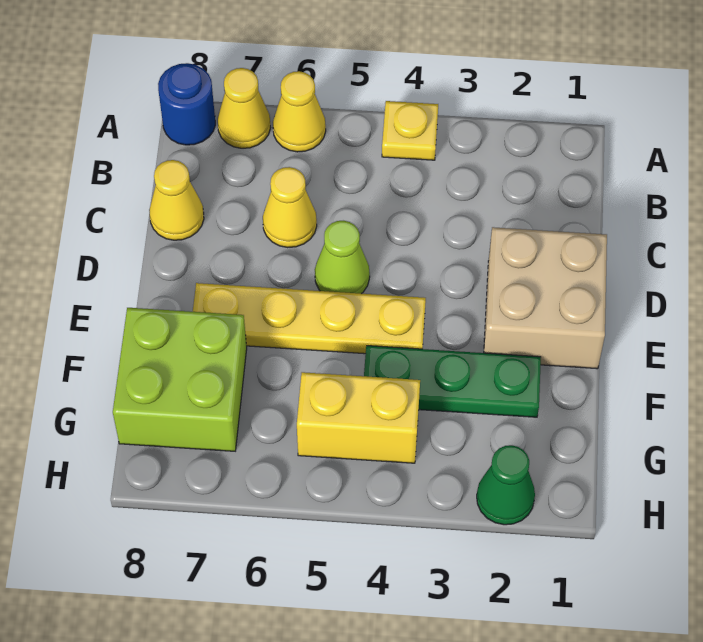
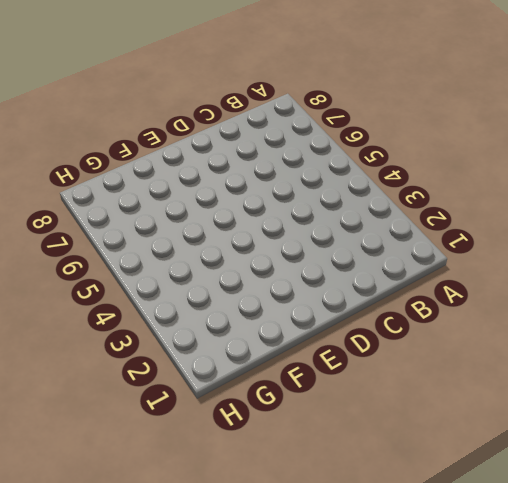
none -> yellow plate A4 level 1
none -> yellow cone A6 level 1
none -> yellow cone A7 level 1

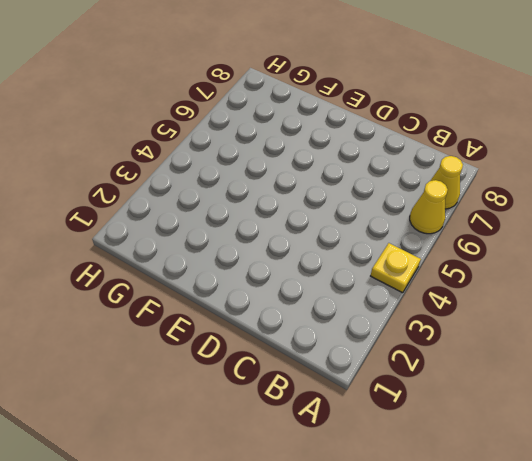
none -> blue round brick A8 level 1
none -> yellow cone C6 level 1
none -> yellow cone C8 level 1

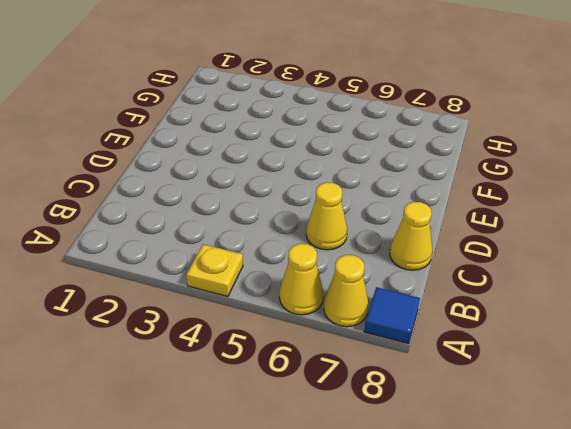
blue tile A8 level 1 -> blue round brick A8 level 1
none -> tan brick D1:E2 level 1
none -> lime cone D5 level 1
none -> yellow plate E4:E7 level 1

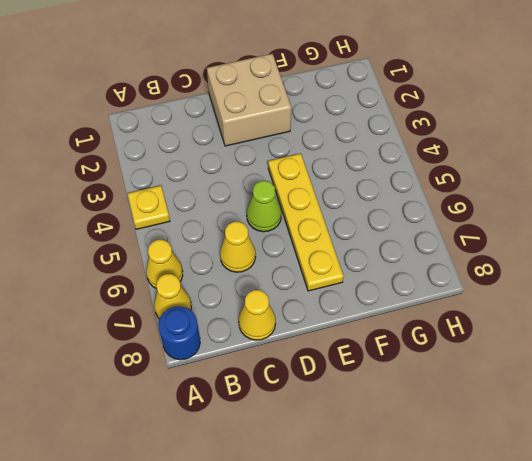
none -> green plate F2:F4 level 1
none -> lime brick F7:G8 level 1
none -> yellow brick G4:G5 level 1

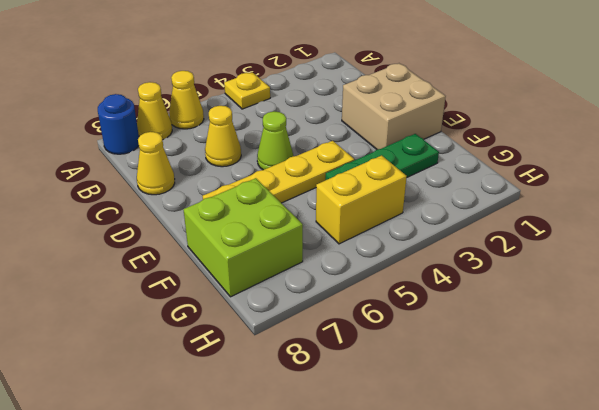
none -> green cone H2 level 1

